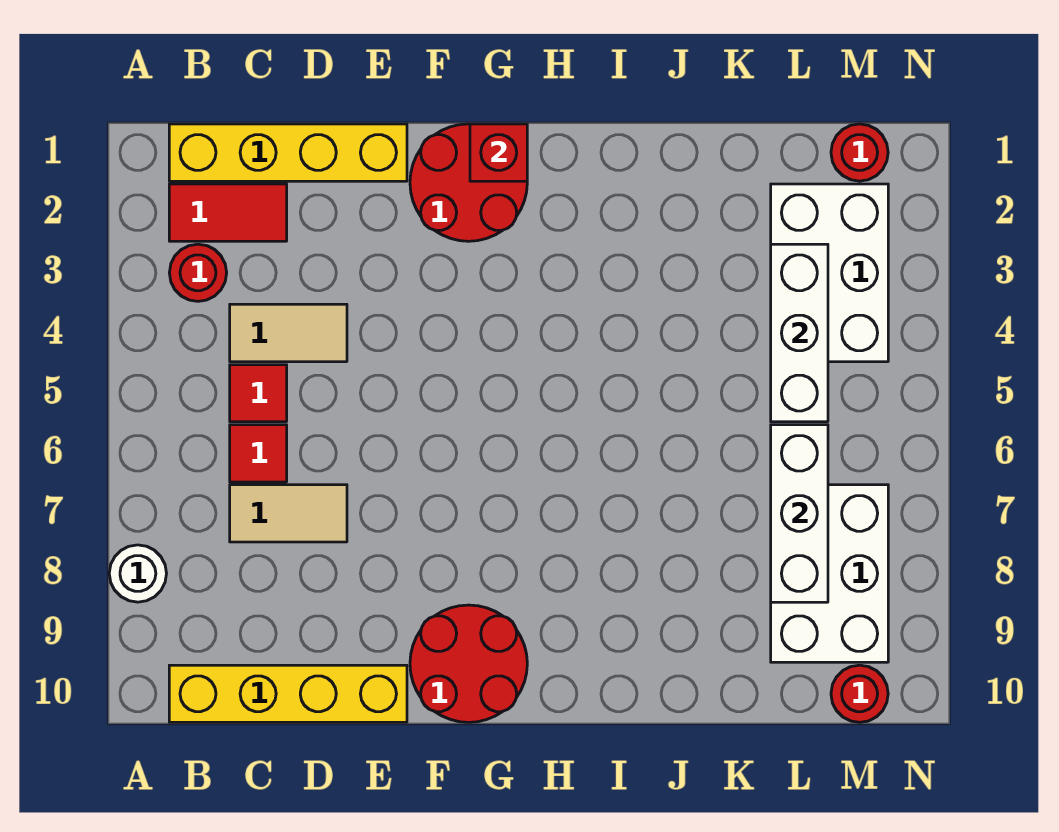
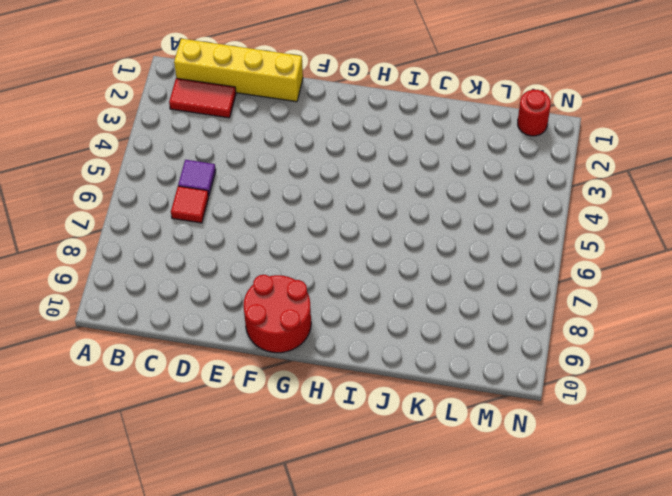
purple tile C5 level 1 -> red tile C5 level 1
none -> white round brick A8 level 1
none -> red round brick B3 level 1
none -> yellow brick B10:E10 level 1

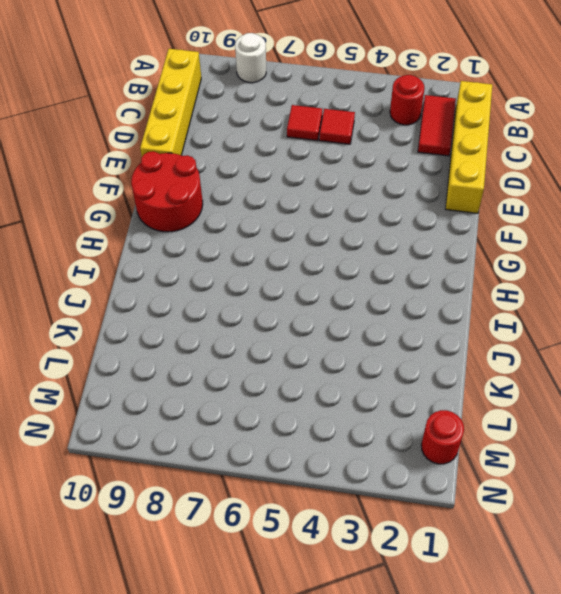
none -> tan tile C4:D4 level 1
none -> tan tile C7:D7 level 1
none -> red round brick F1:G2 level 1

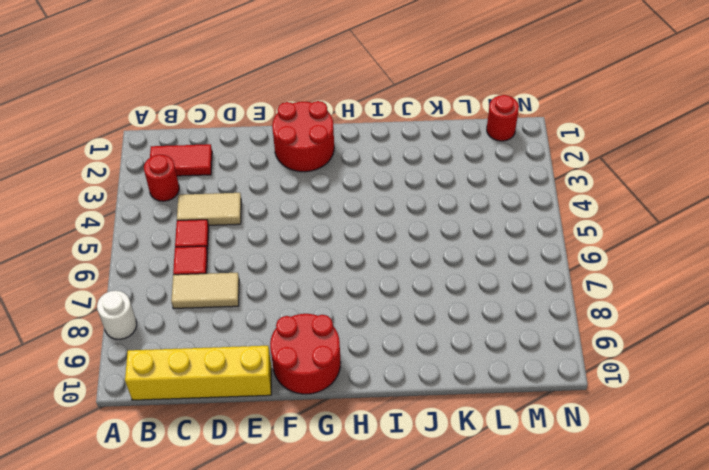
none -> yellow brick B1:E1 level 1
none -> white brick L2:M4 level 1
none -> white brick L7:M9 level 1

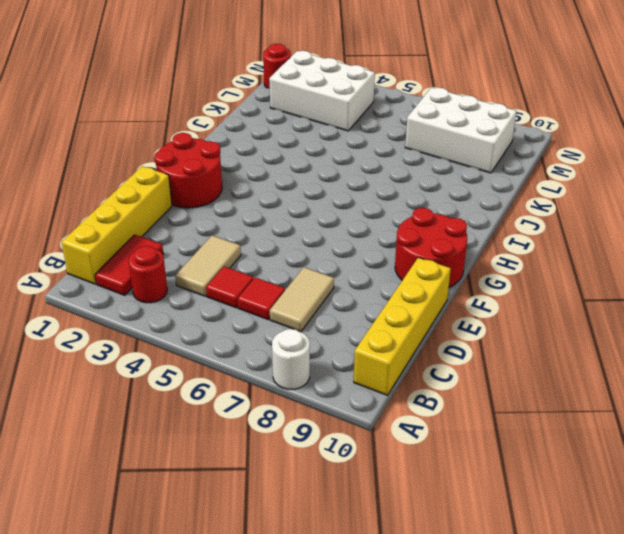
none -> red round brick M10 level 1
none -> red brick G1 level 2
none -> white brick L3:L5 level 2

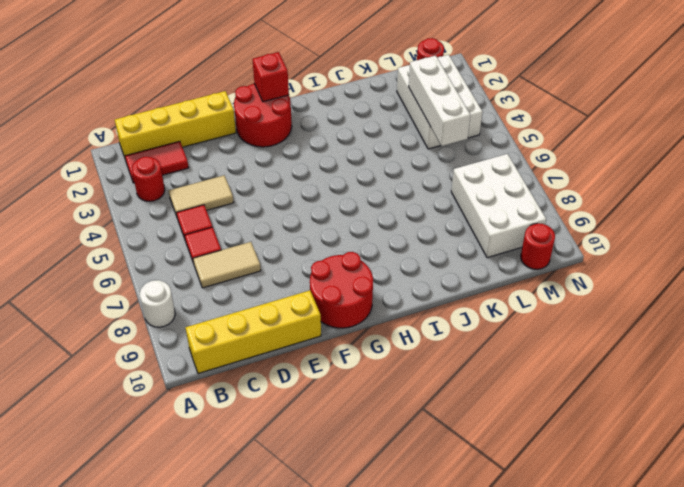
none -> white brick L6:L8 level 2

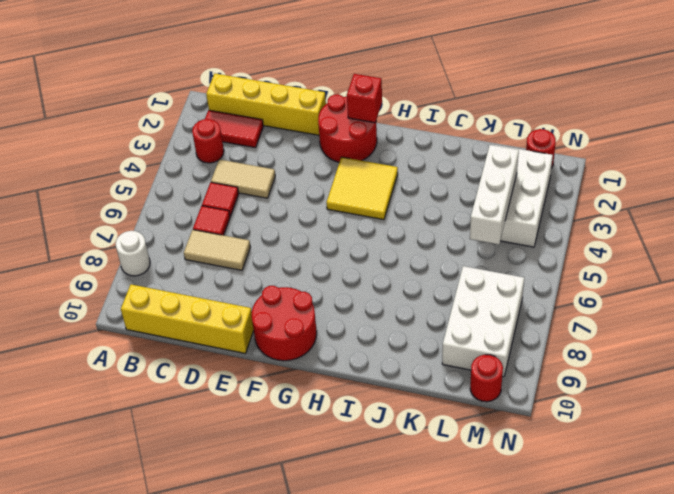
yellow tile G3:H4 level 1 -> none
none -> white brick L6:L8 level 2

